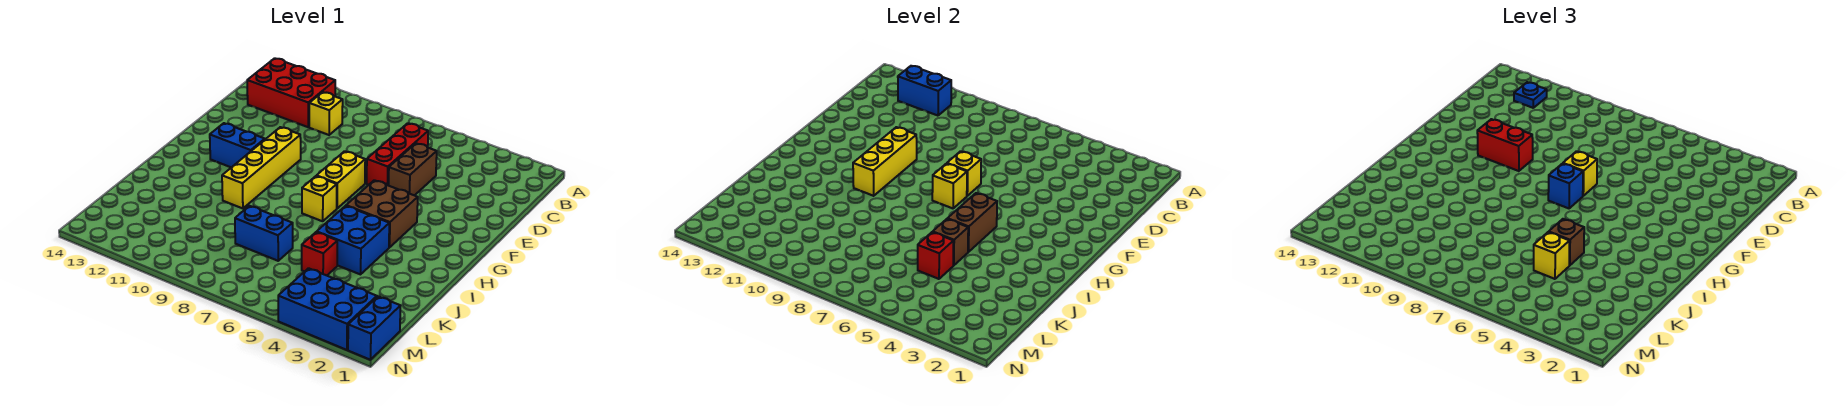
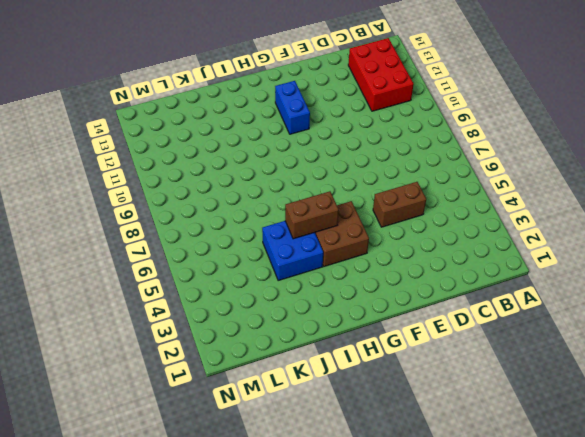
none -> red brick C6:E6 level 1
none -> yellow brick C10 level 1
none -> yellow brick F7:G7 level 1

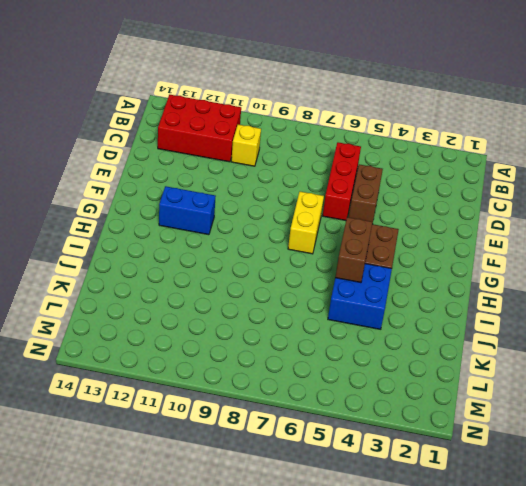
none -> yellow brick F10:I10 level 1
none -> yellow brick H7 level 1
none -> red brick K5 level 1

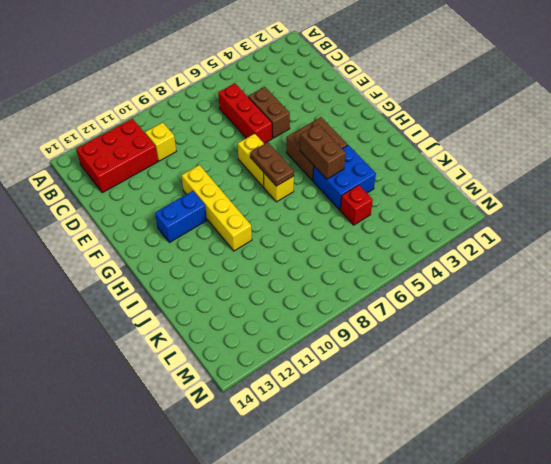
brown plate G7:H7 level 2 -> yellow brick G7 level 2
none -> blue brick K7:K8 level 1
none -> blue brick M1:N1 level 1
none -> blue brick M2:N4 level 1

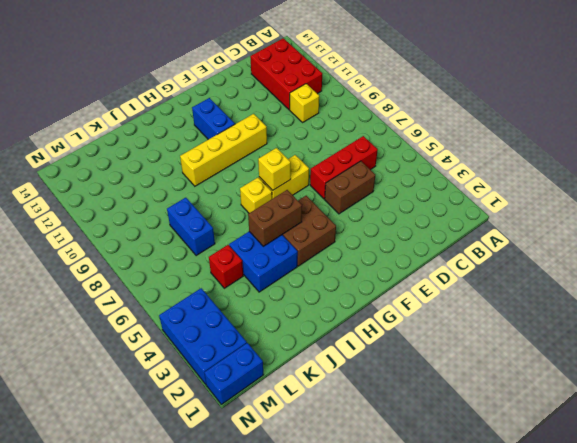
none -> blue brick B11:B12 level 2
none -> yellow brick F7 level 2
none -> yellow brick F10:H10 level 2

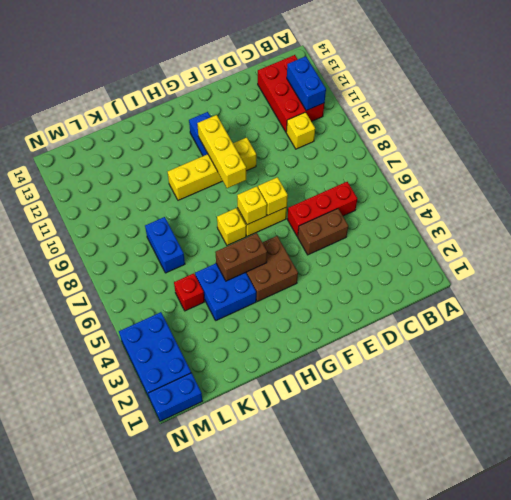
yellow brick G9:G11 level 2 -> yellow brick F10:H10 level 2
none -> brown brick J5 level 2
none -> red brick K5 level 2
none -> blue plate B12 level 3

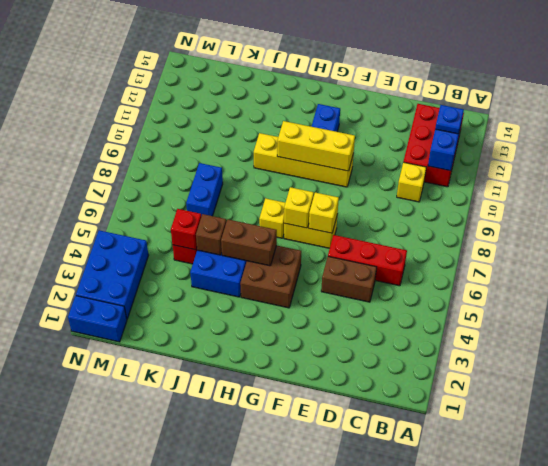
none -> yellow brick F7 level 3
none -> red brick F10:F11 level 3
none -> blue brick G7 level 3

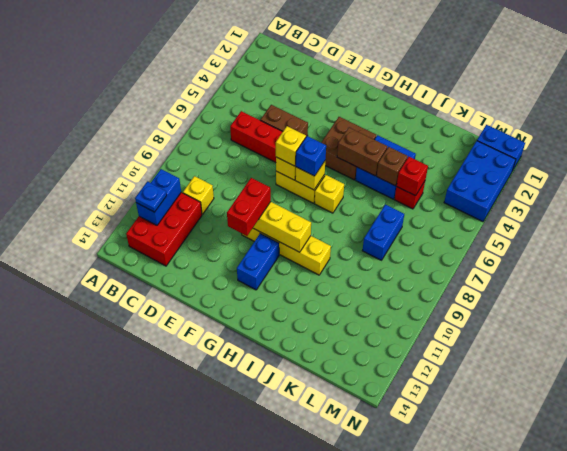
none -> brown brick J5 level 3
none -> yellow brick K5 level 3

